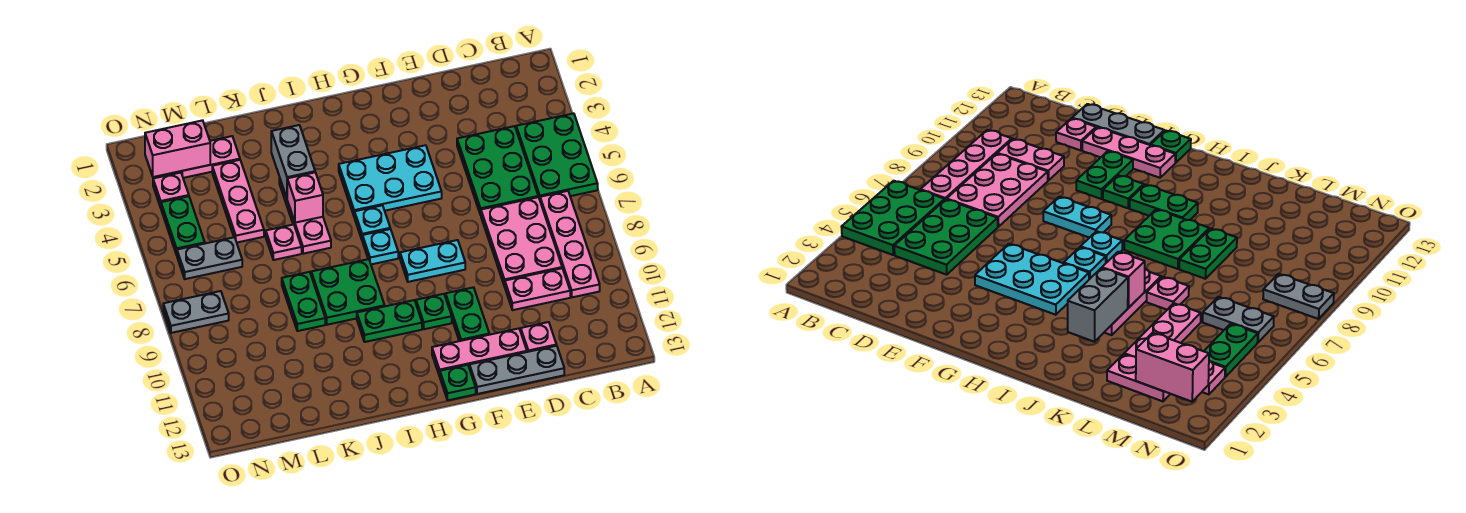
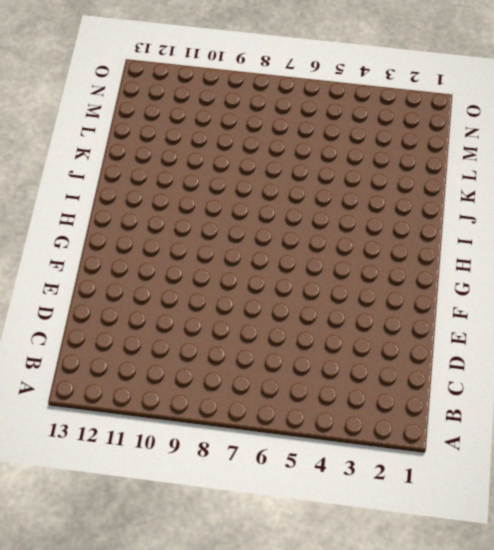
none -> green plate A4:B6 level 1
none -> pink plate B7:B10 level 1
none -> green plate C4:D6 level 1

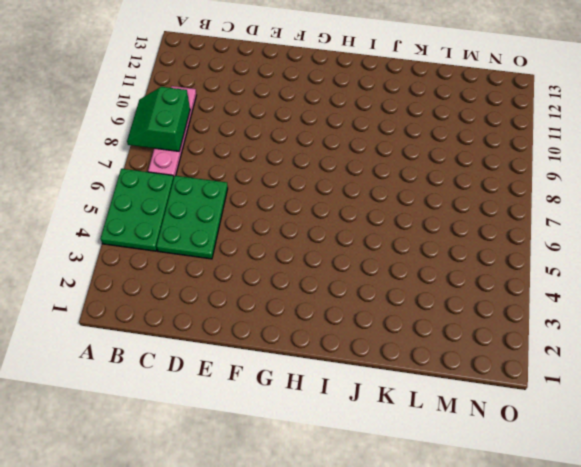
green slope A8:B9 level 2 top B -> none
none -> pink plate C7:D9 level 1
none -> pink plate C10:D10 level 1
none -> pink plate D12 level 1

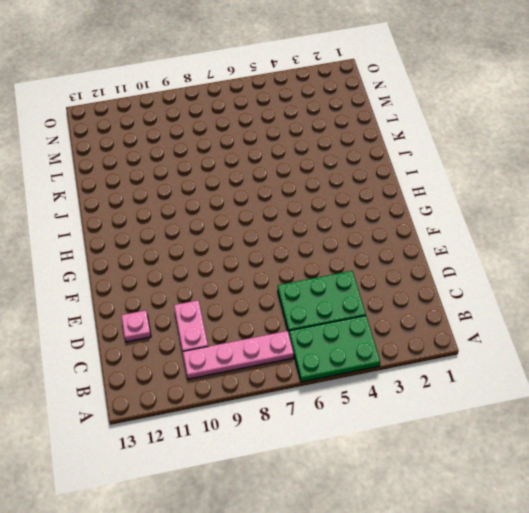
none -> pink plate C7:D9 level 1
none -> grey plate D13:F13 level 1
none -> pink plate E12:G12 level 1

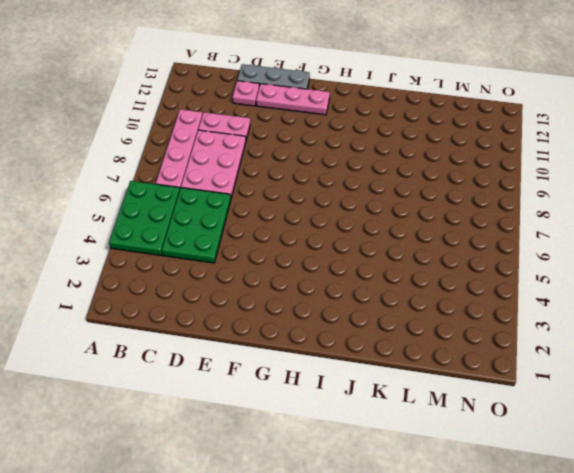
none -> cyan plate F4:H5 level 1
none -> cyan plate F8:G8 level 1
none -> green plate F10:F11 level 1

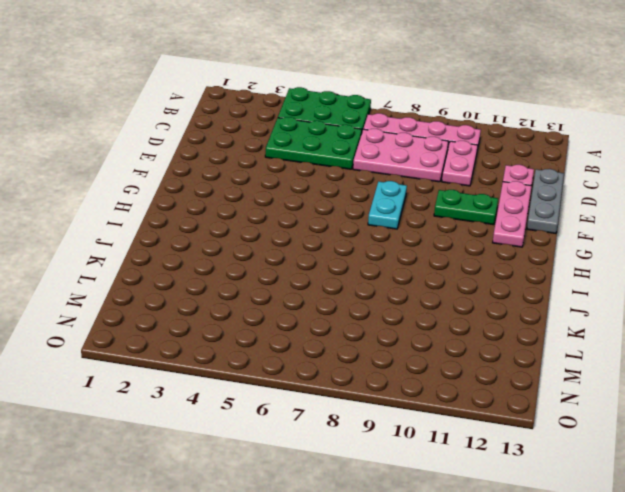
none -> cyan plate F4:H5 level 1
none -> green plate G10 level 1
none -> green plate G13 level 1

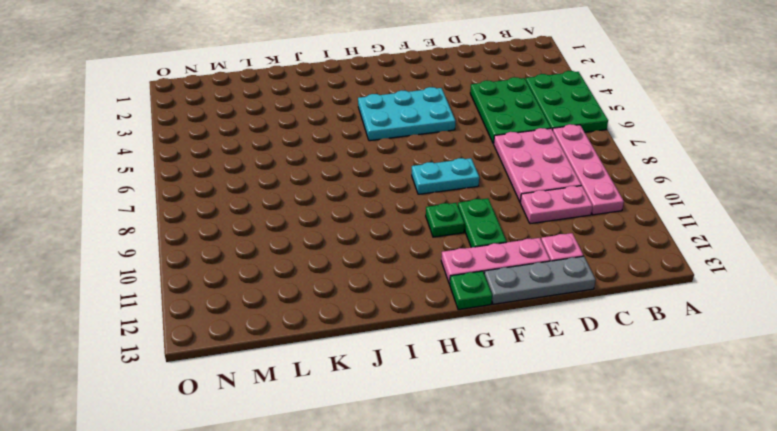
none -> cyan plate H6 level 1
none -> cyan plate H7 level 1
none -> green plate H10:I10 level 1

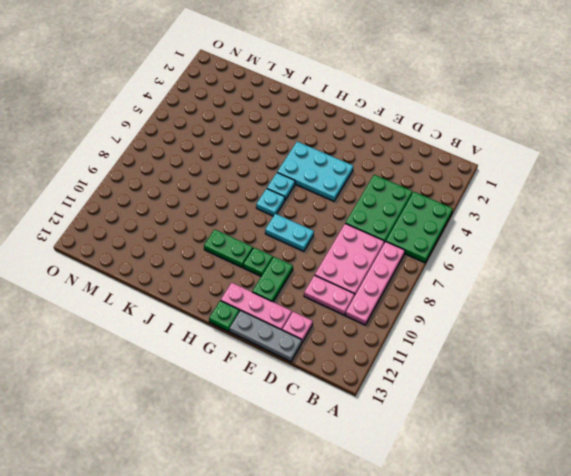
none -> green plate I8:J9 level 1
none -> pink plate J4:J6 level 1
none -> pink plate K6 level 1

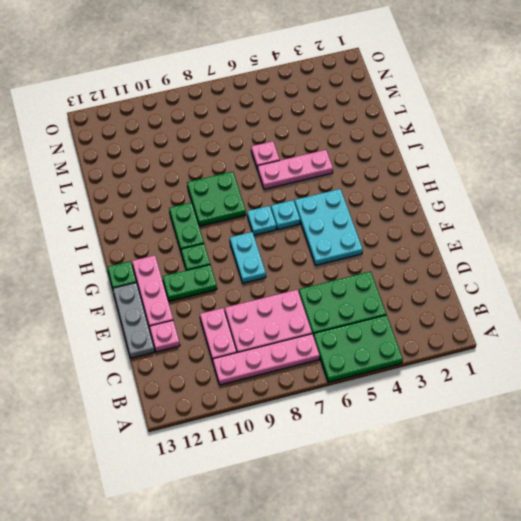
none -> green plate K8:K9 level 1
none -> pink plate L2:M2 level 1
none -> pink plate L3:L5 level 1

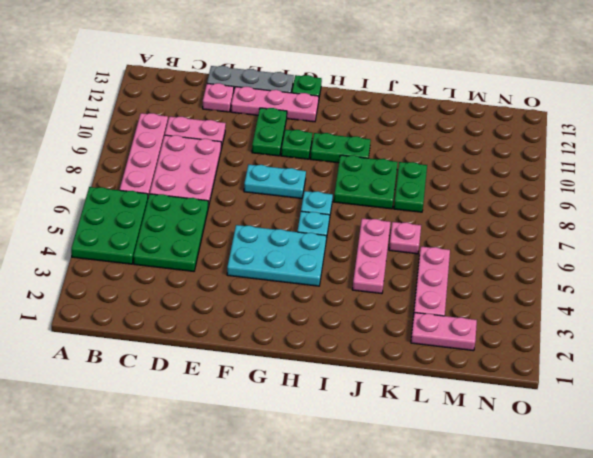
none -> grey plate M6:N6 level 1
none -> pink plate N3 level 1
none -> green plate N4:N5 level 1

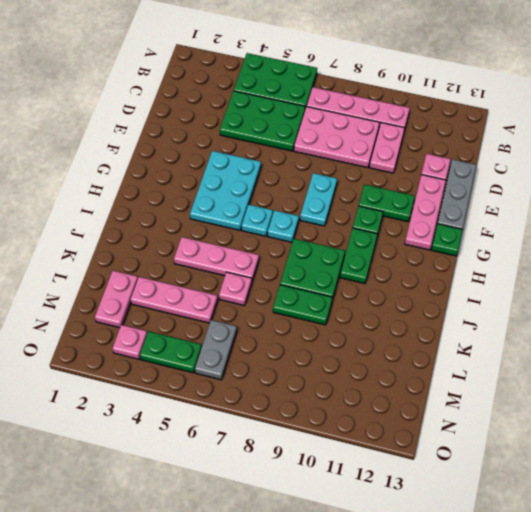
none -> grey plate N8:O8 level 1
none -> grey brick J3:J4 level 2
none -> pink brick J5 level 2

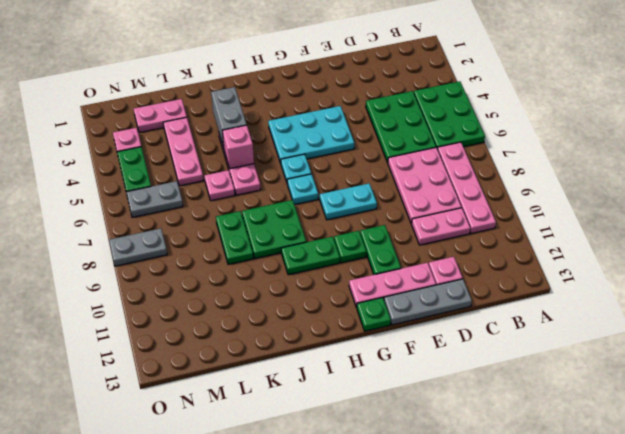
none -> pink brick M2:N2 level 2

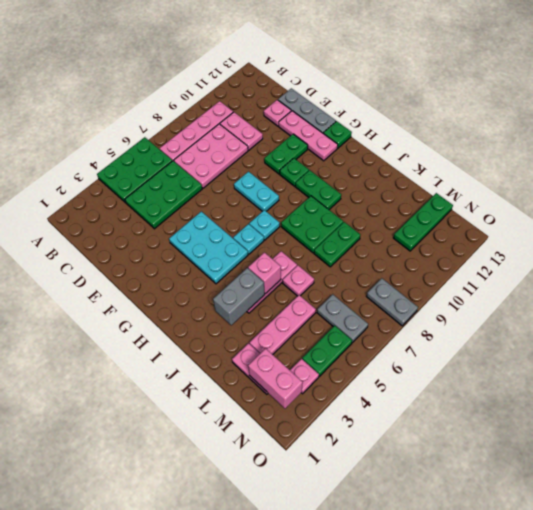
green plate M11:M13 level 1 -> none

